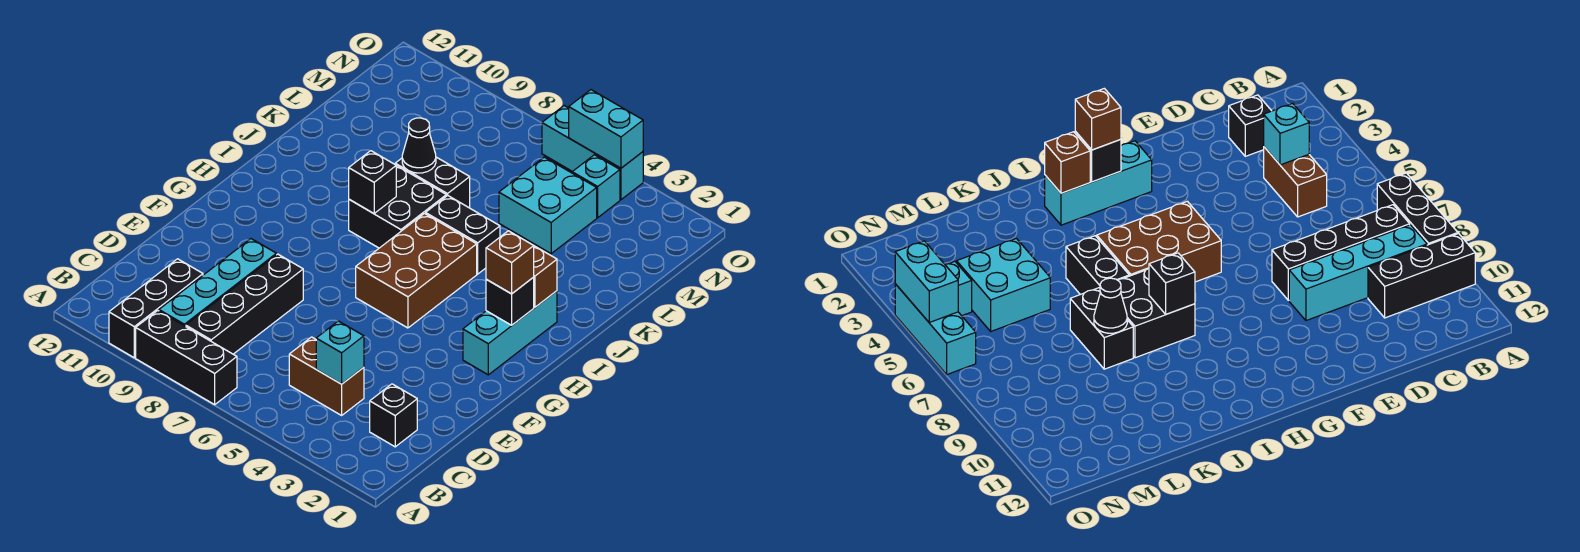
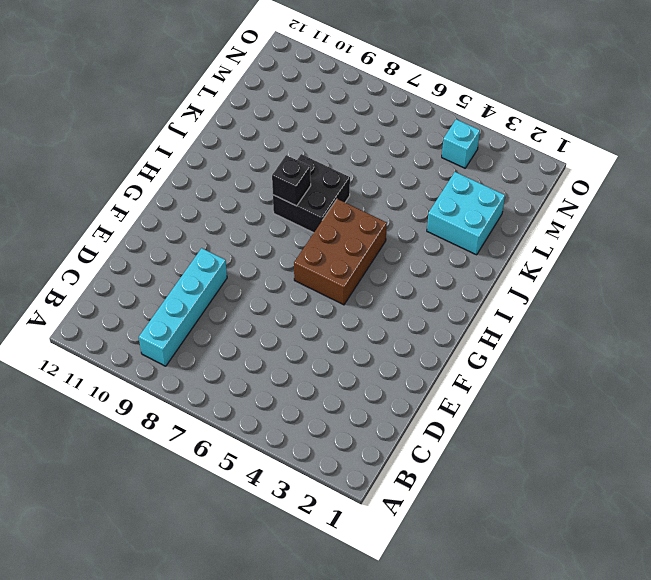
cyan brick K2:L3 level 1 -> cyan brick L4:M5 level 1
none -> black brick A7:A9 level 1
none -> black brick A10:C10 level 1
none -> black brick B8:E8 level 1

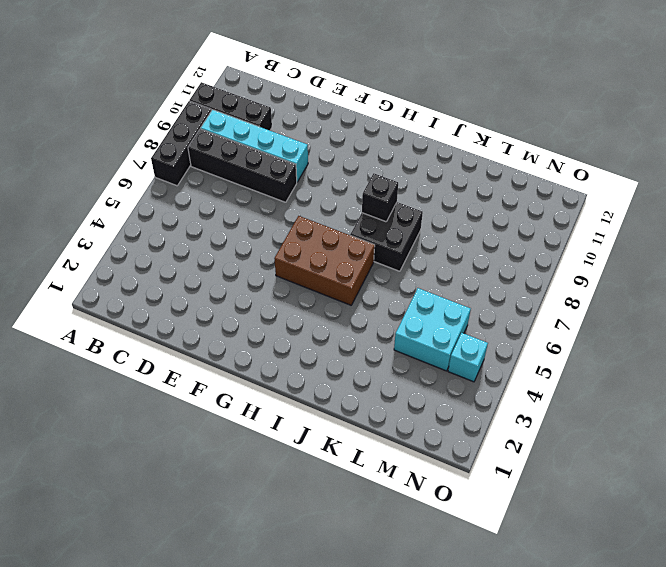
none -> black brick C2 level 1
none -> brown brick C4:C5 level 1
none -> cyan brick G2:I2 level 1

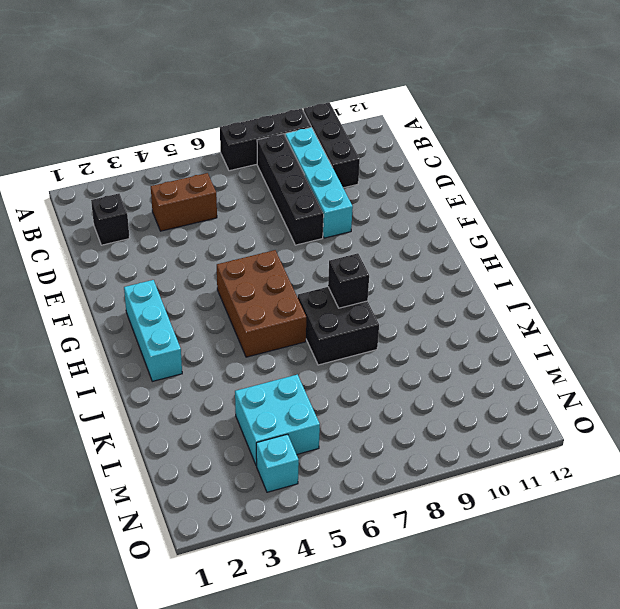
none -> black brick J5:J6 level 1
none -> black brick K7:K8 level 1
none -> cyan brick O4:O6 level 1

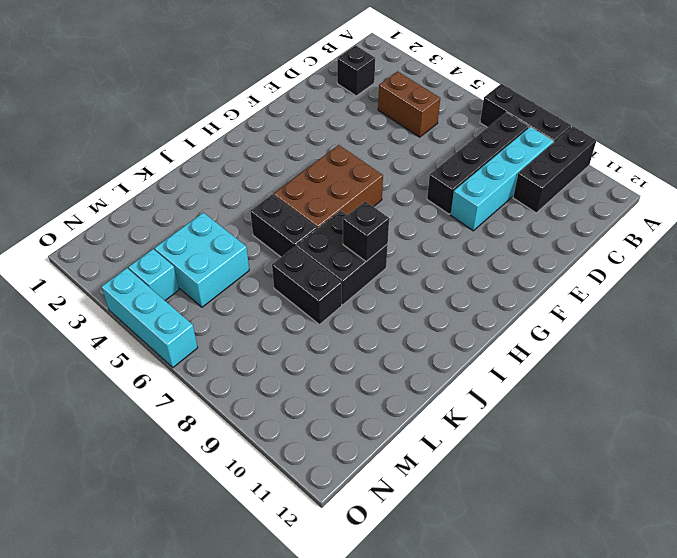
none -> cyan brick G2:I2 level 1
none -> cyan brick C4 level 2
none -> black brick H2 level 2

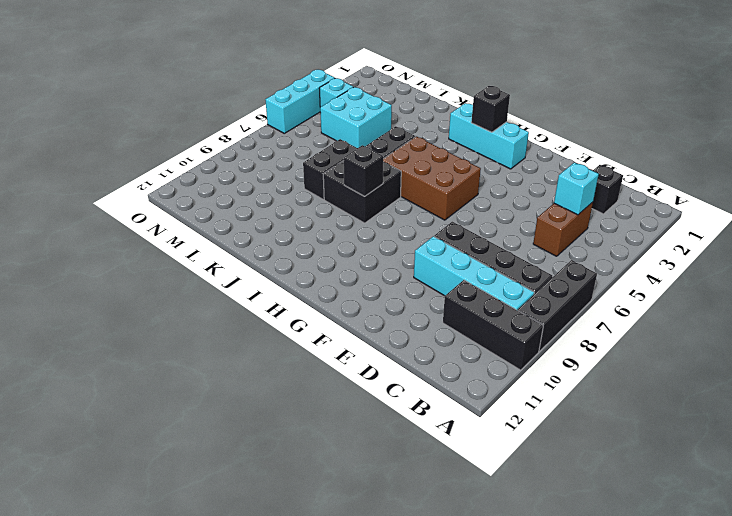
none -> brown brick I2 level 2
none -> black cone K8 level 2
none -> cyan brick O4:O5 level 2

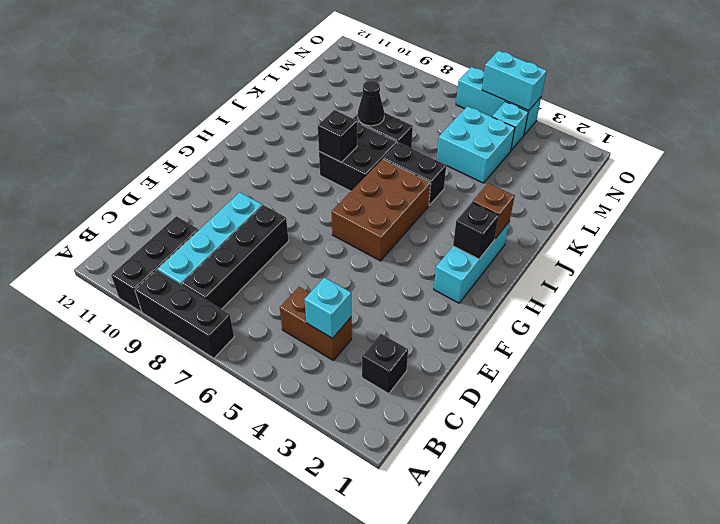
none -> brown brick H2 level 3

